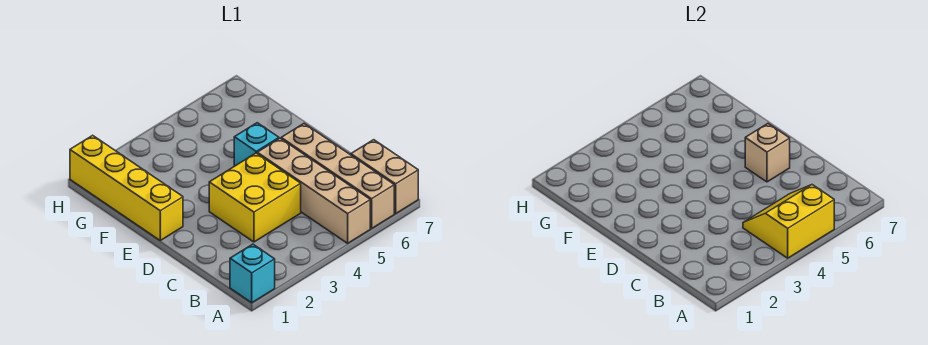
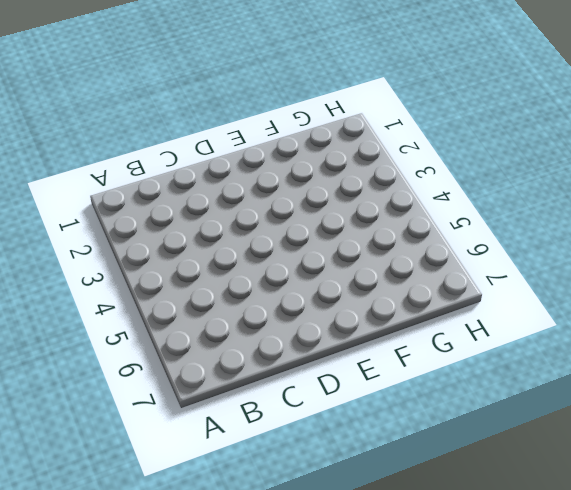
none -> cyan brick A1 level 1
none -> tan brick A5:D5 level 1

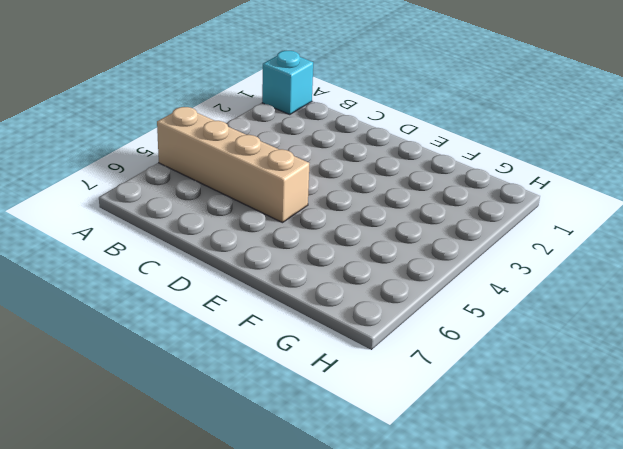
none -> tan brick A6:D6 level 1
none -> tan brick A7:B7 level 1

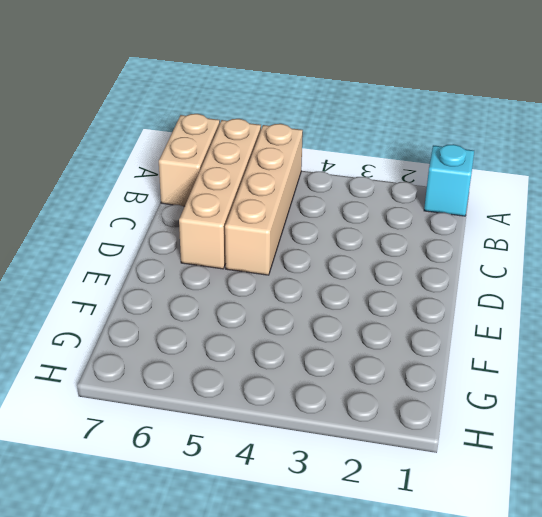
none -> yellow brick C3:D4 level 1
none -> yellow brick E1:H1 level 1

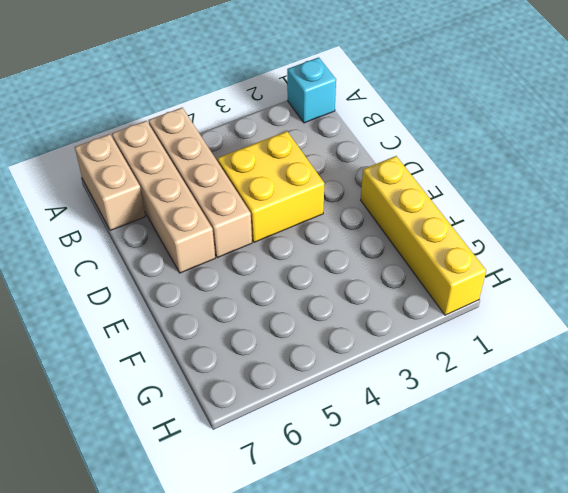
none -> cyan brick E5 level 1
none -> yellow slope A4:B5 level 2 top A

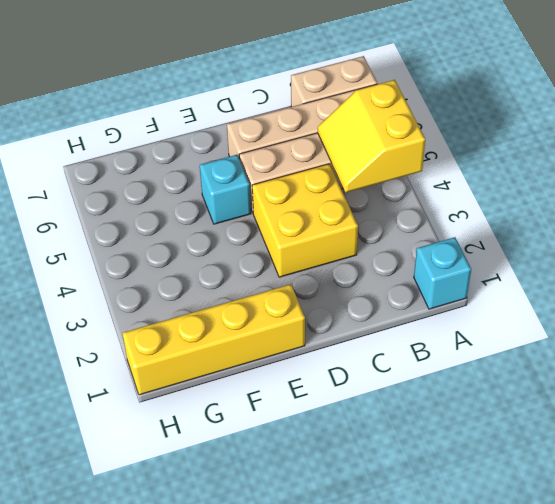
none -> tan brick D6 level 2

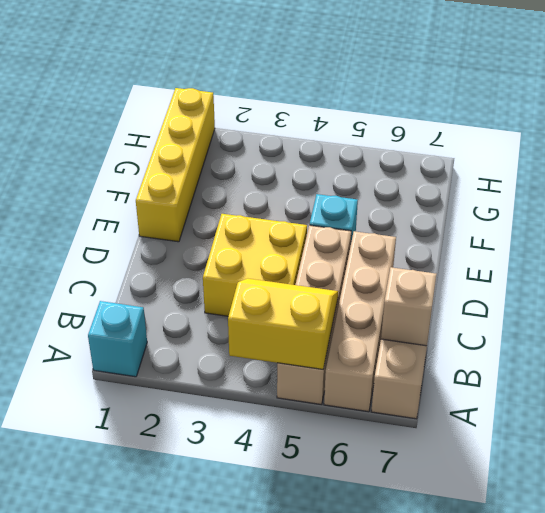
tan brick B7 level 2 -> tan brick D6 level 2

